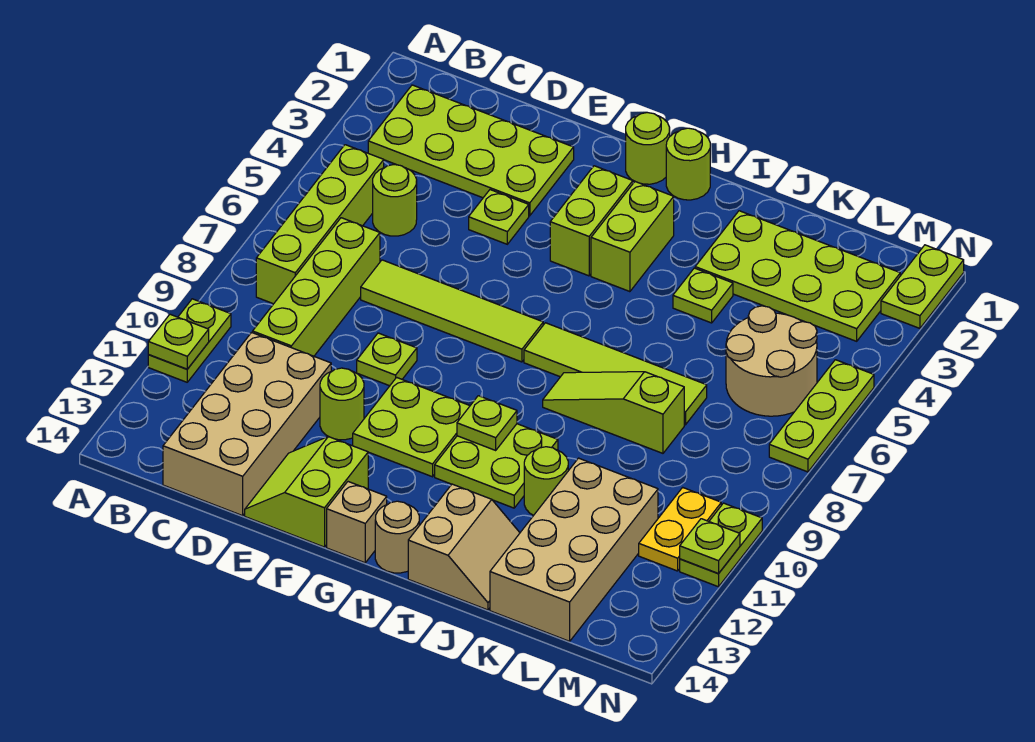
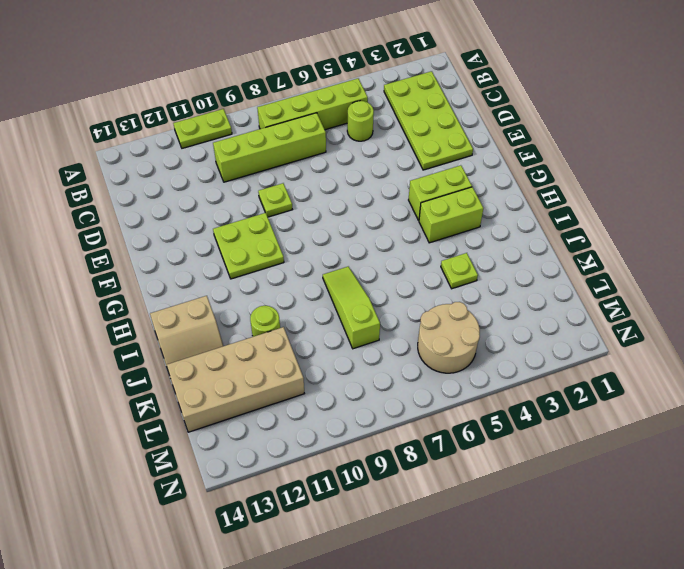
none -> tan brick C11:D14 level 1
none -> lime tile D7:G7 level 1
none -> lime plate E4 level 1
none -> lime round brick E11 level 1

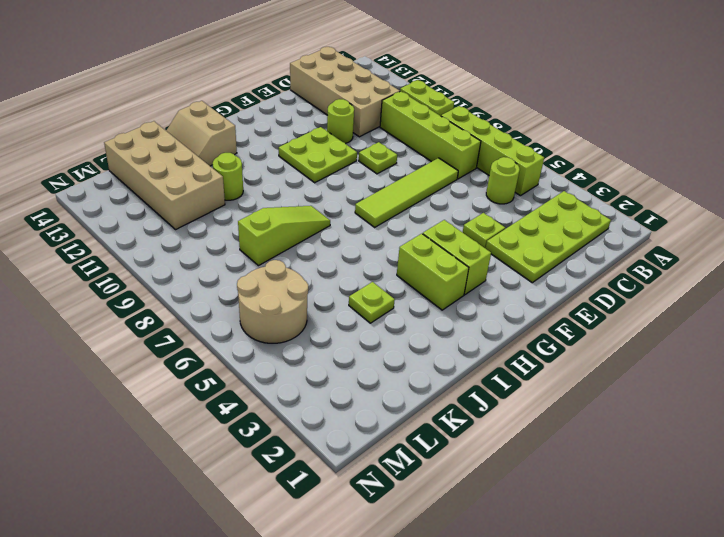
none -> lime slope E13:F14 level 1 top F
none -> lime round brick G1 level 1
none -> tan brick G14 level 1
none -> lime round brick H1 level 1

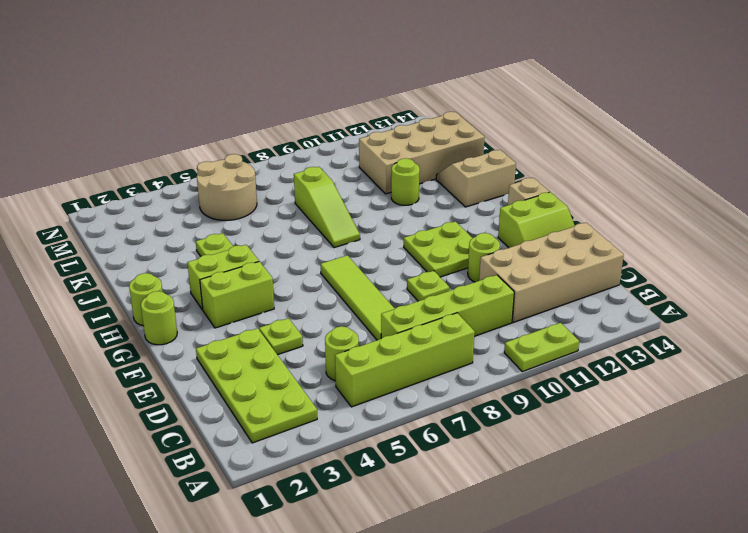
none -> lime tile H7:K7 level 1
none -> lime plate H10:I11 level 1
none -> tan round brick H14 level 1
none -> lime plate J2:M3 level 1

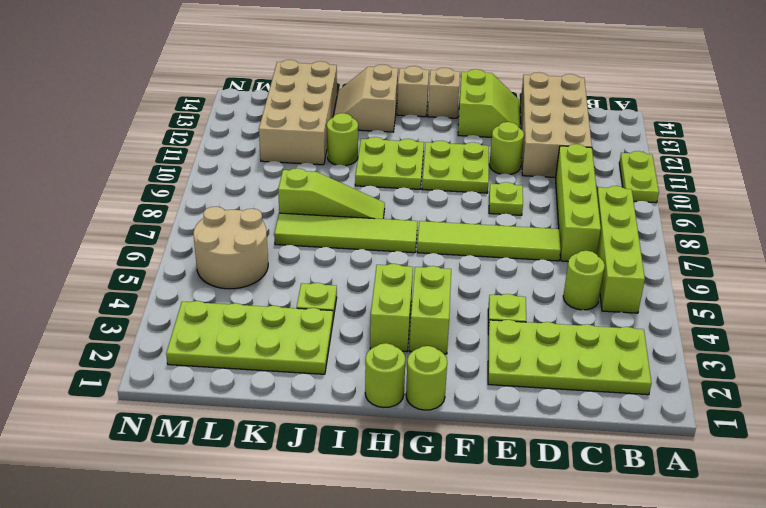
tan brick H14 level 1 -> tan round brick H14 level 1
none -> yellow plate M10:M11 level 1
none -> lime plate N1:N2 level 1
none -> lime plate N5:N7 level 1
none -> lime plate N10:N11 level 1

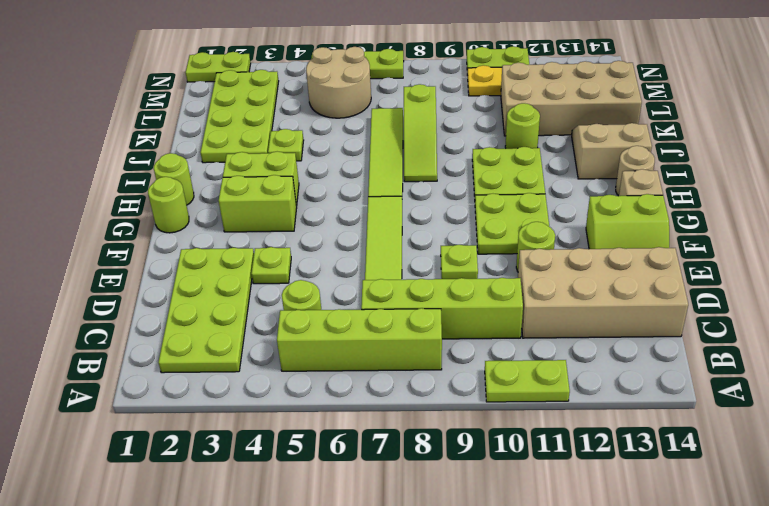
none -> lime plate A11 level 2
none -> lime plate H10 level 2
none -> lime plate N11 level 2

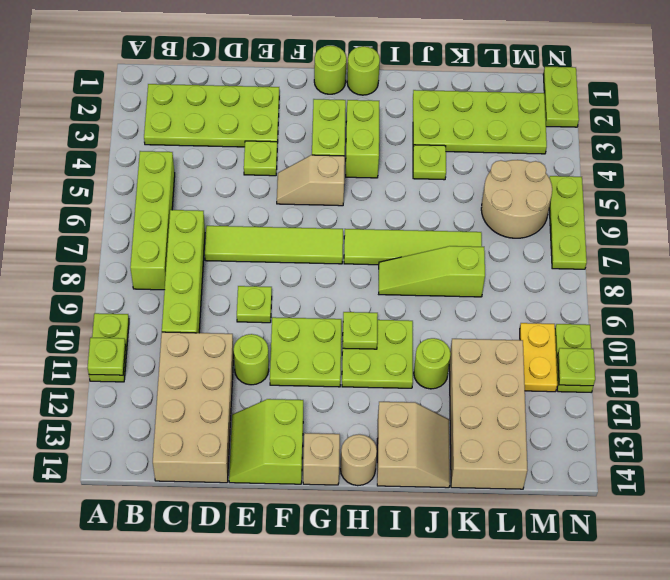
tan slope F5:G5 level 1 top G -> none
none -> lime round brick C5 level 1

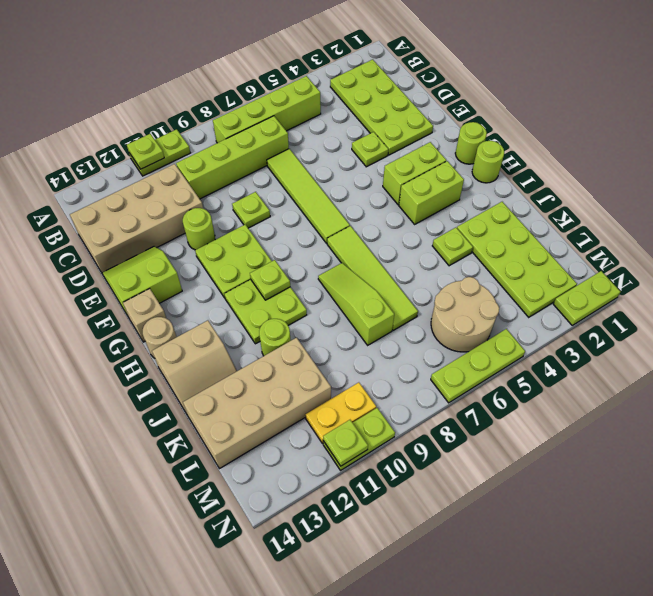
none -> lime round brick C5 level 1

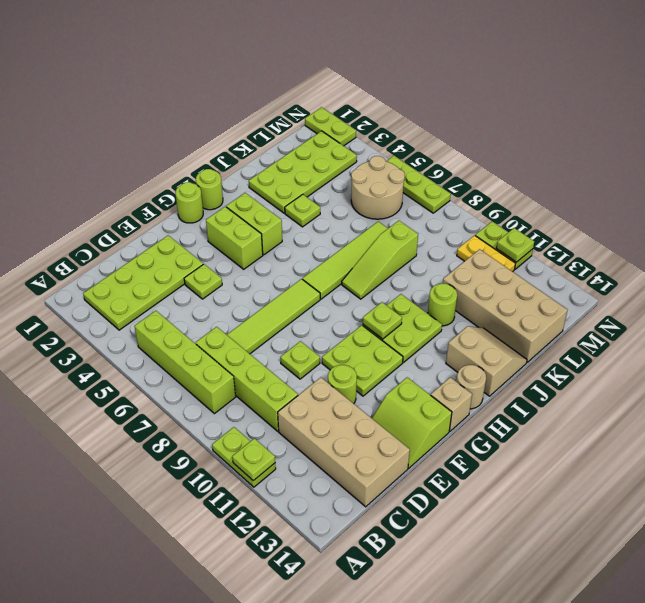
none -> lime round brick C5 level 1

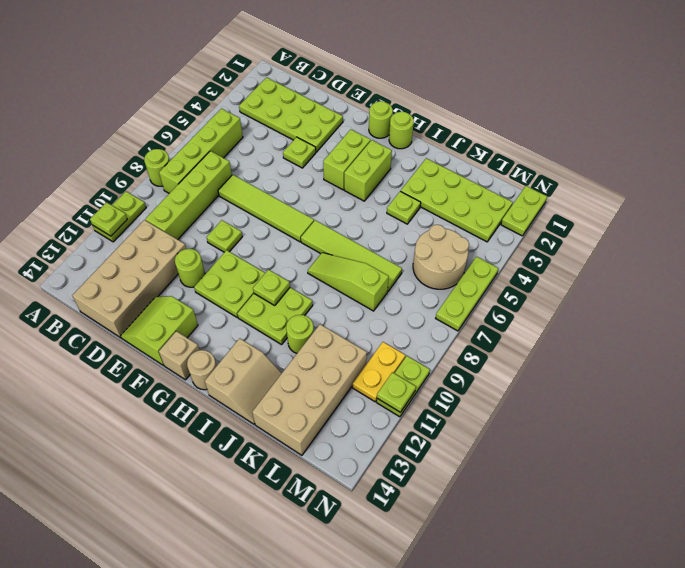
lime round brick A8 level 1 -> lime round brick C5 level 1

